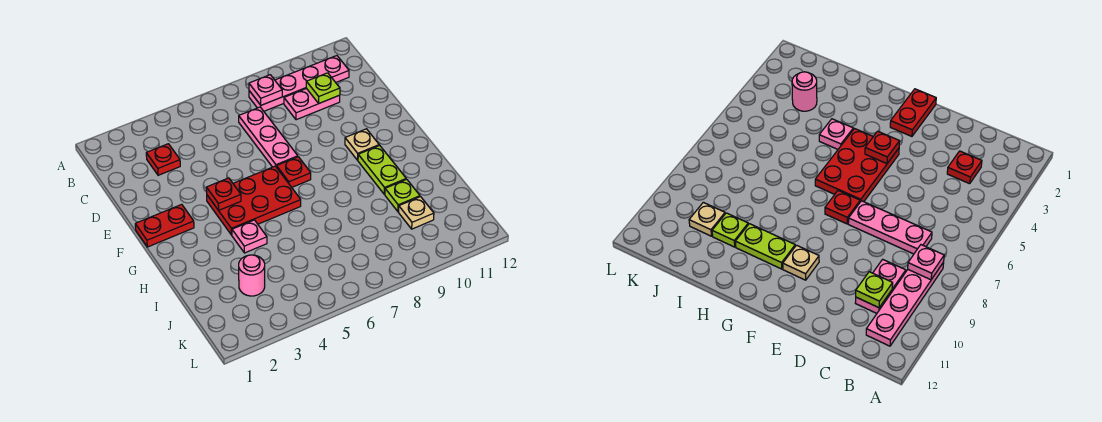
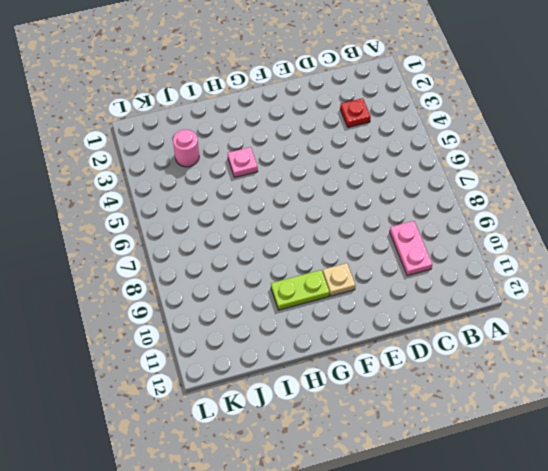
none -> pink plate B8:B11 level 1
none -> pink plate C7:E7 level 1
none -> red plate F1:F2 level 1

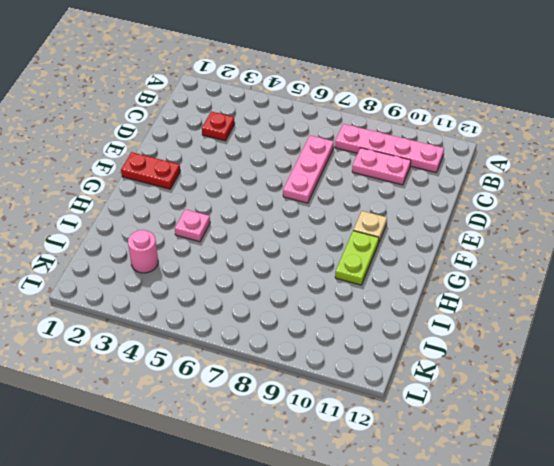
none -> red plate F4:G6 level 1
none -> red plate F7 level 1
none -> lime plate I10 level 1

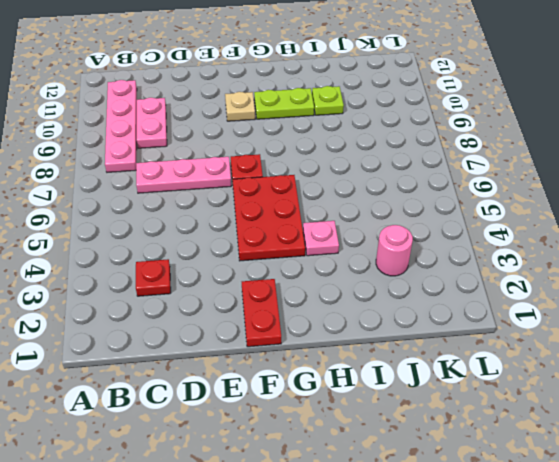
none -> tan plate J10 level 1
none -> pink plate B8 level 2
none -> lime plate C10 level 2

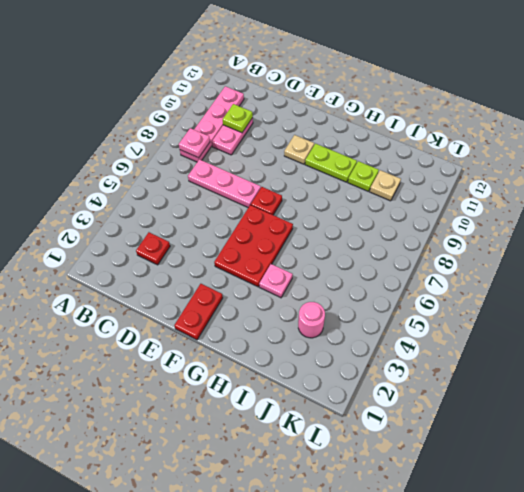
none -> red plate F4 level 2

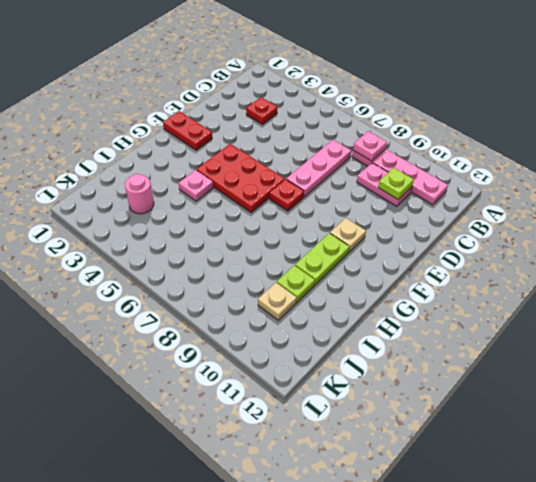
none -> red plate F4 level 2

